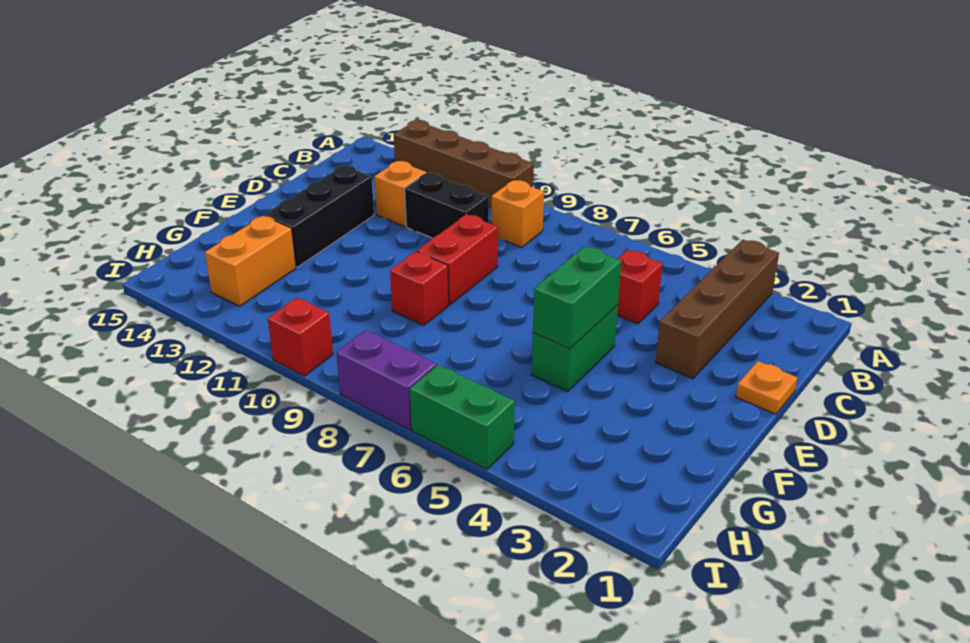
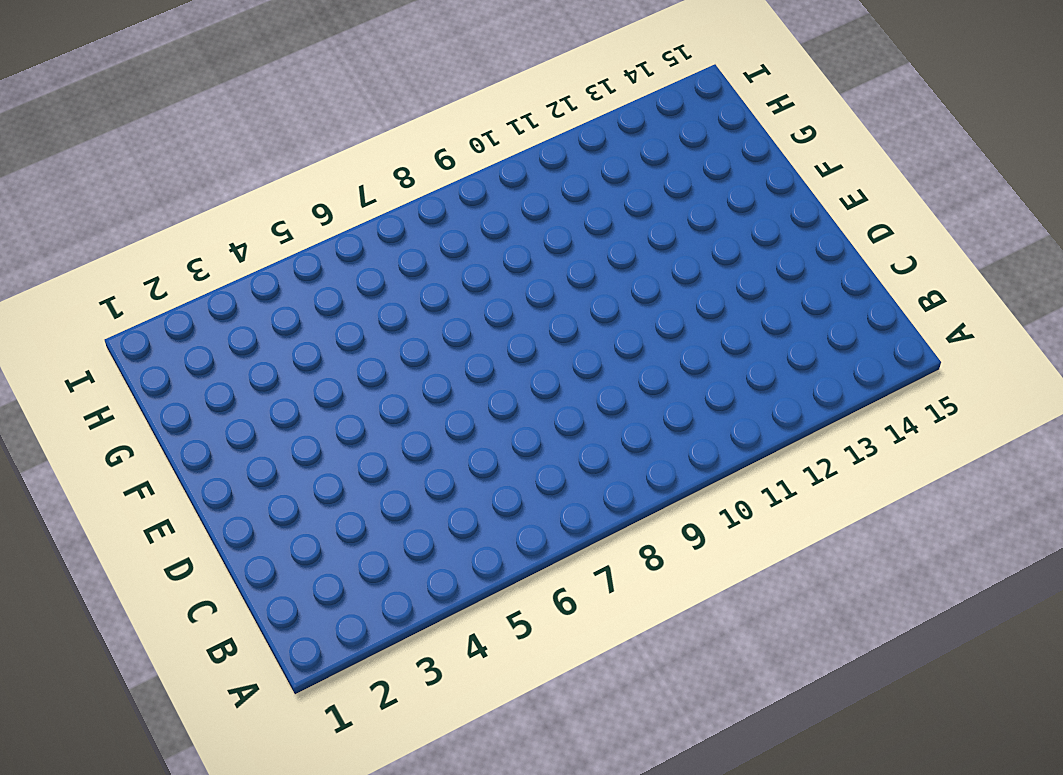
none -> brown brick A3:D3 level 1
none -> brown brick A10:A13 level 1
none -> orange brick B9 level 1

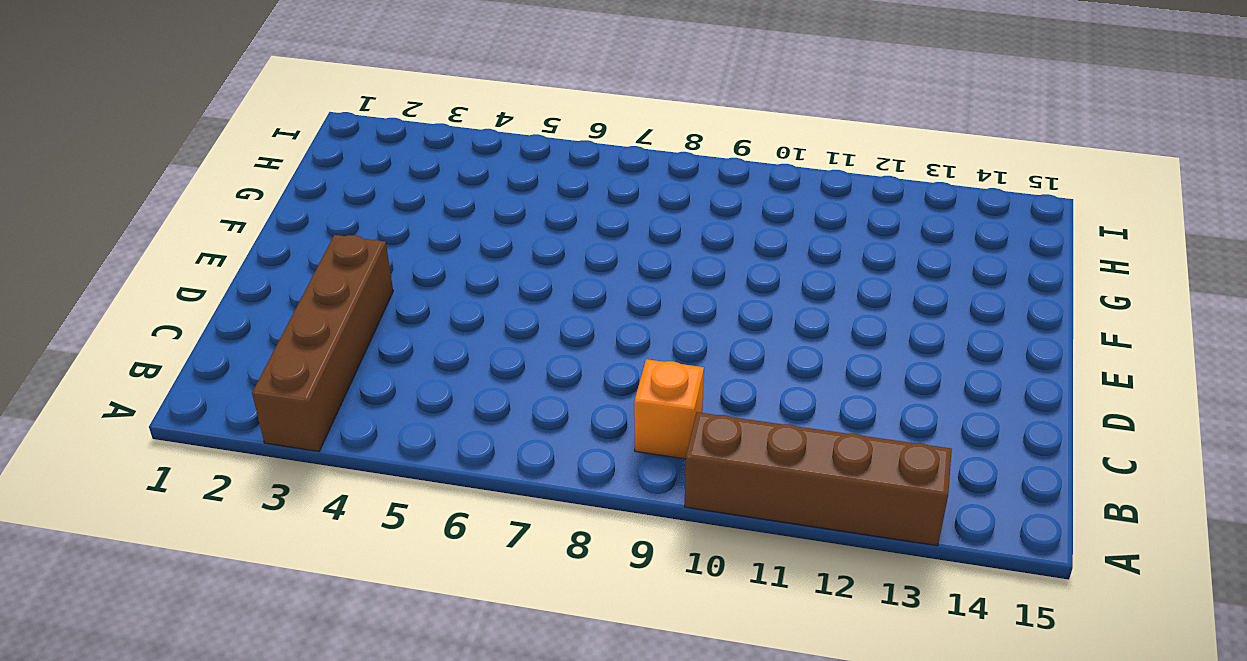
none -> red brick C5 level 1
none -> black brick C10:C11 level 1
none -> orange brick C12 level 1

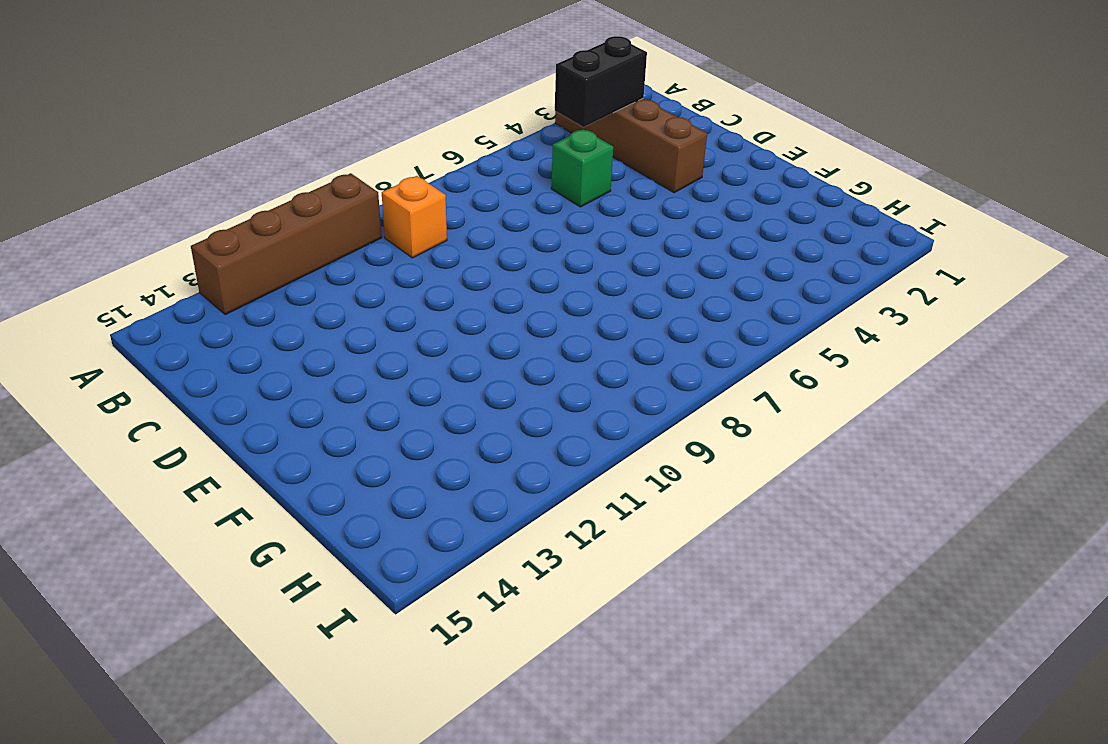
black brick B3:B4 level 2 -> black brick C10:C11 level 1
green brick C5 level 1 -> red brick C5 level 1
none -> orange brick C12 level 1
none -> orange plate D1 level 1
none -> red brick D9:E9 level 1

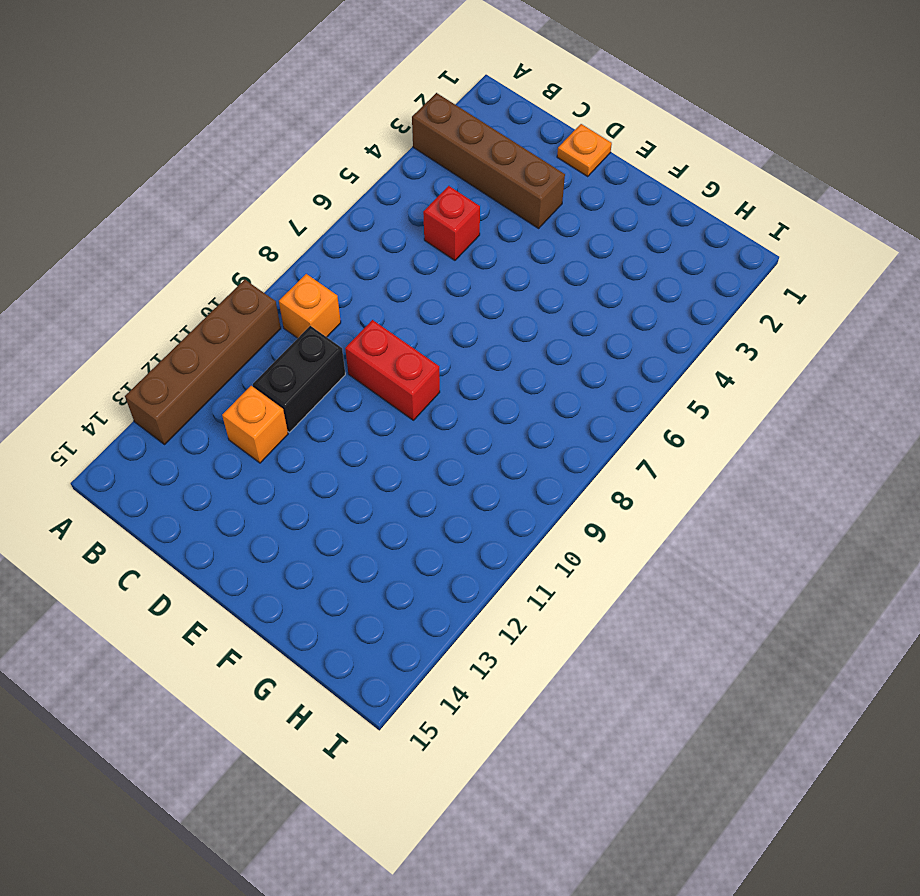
none -> black brick D13:F13 level 1
none -> green brick E5:F5 level 1
none -> red brick F9 level 1

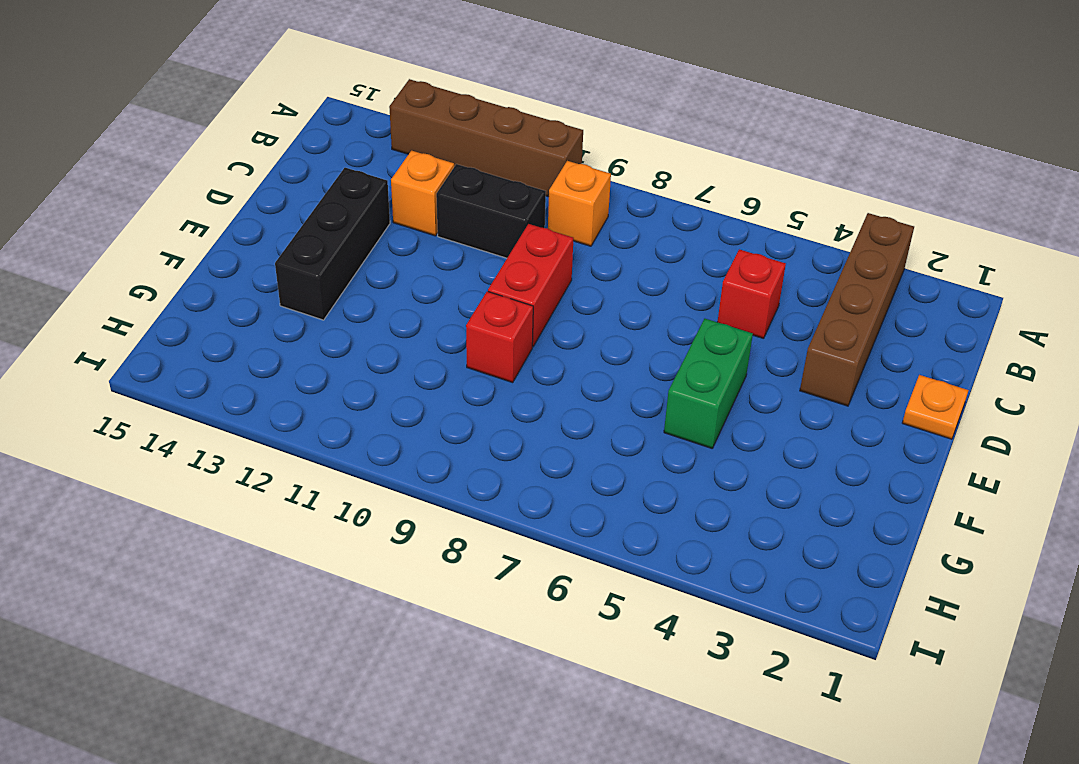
none -> orange brick G13:H13 level 1
none -> green brick I5:I6 level 1
none -> purple brick I7:I8 level 1

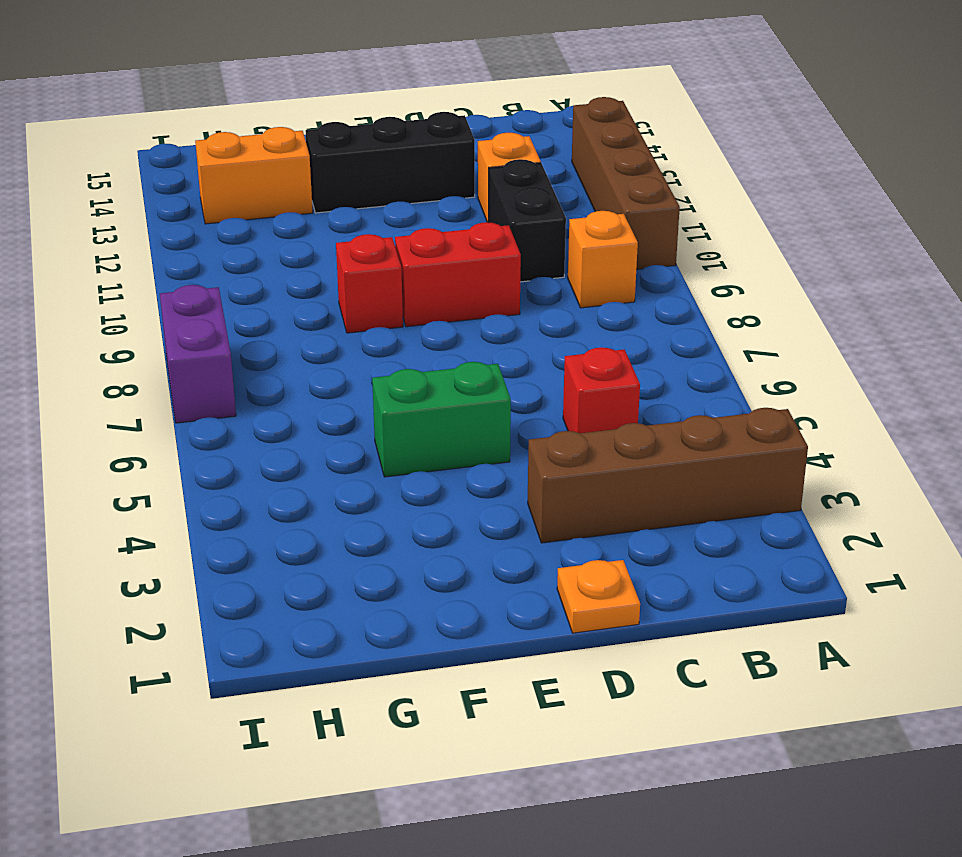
none -> green brick I5:I6 level 1
none -> red brick I10 level 1
none -> green brick E5:F5 level 2

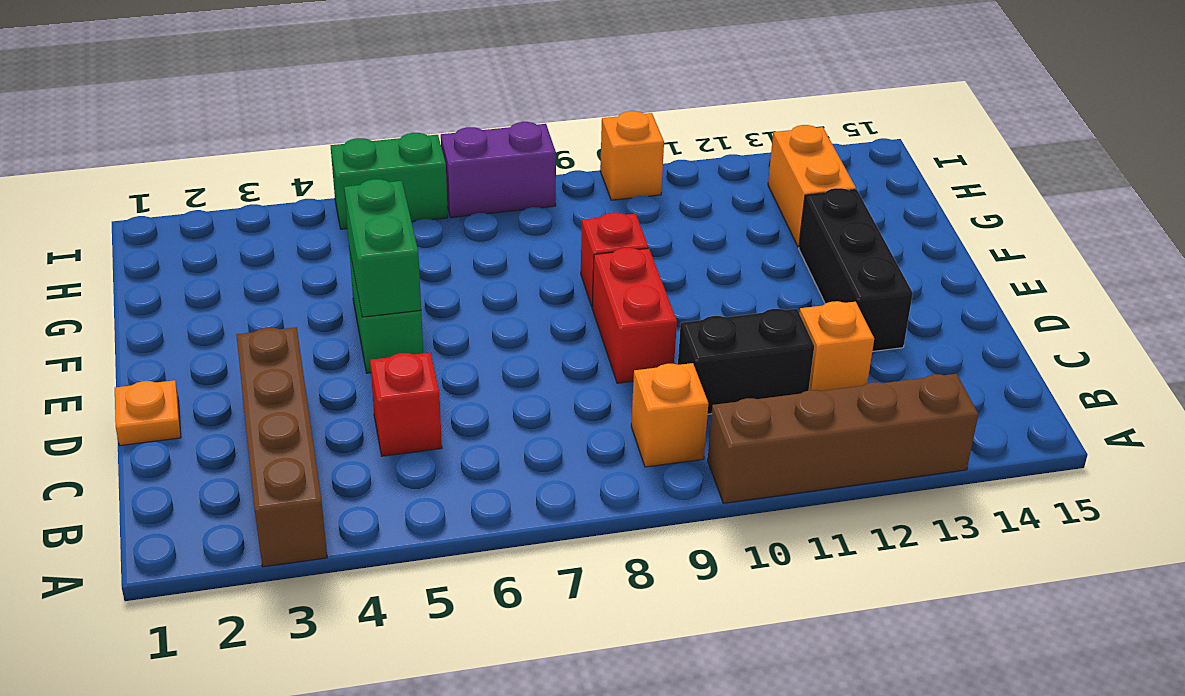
orange brick I10 level 1 -> red brick I10 level 1

